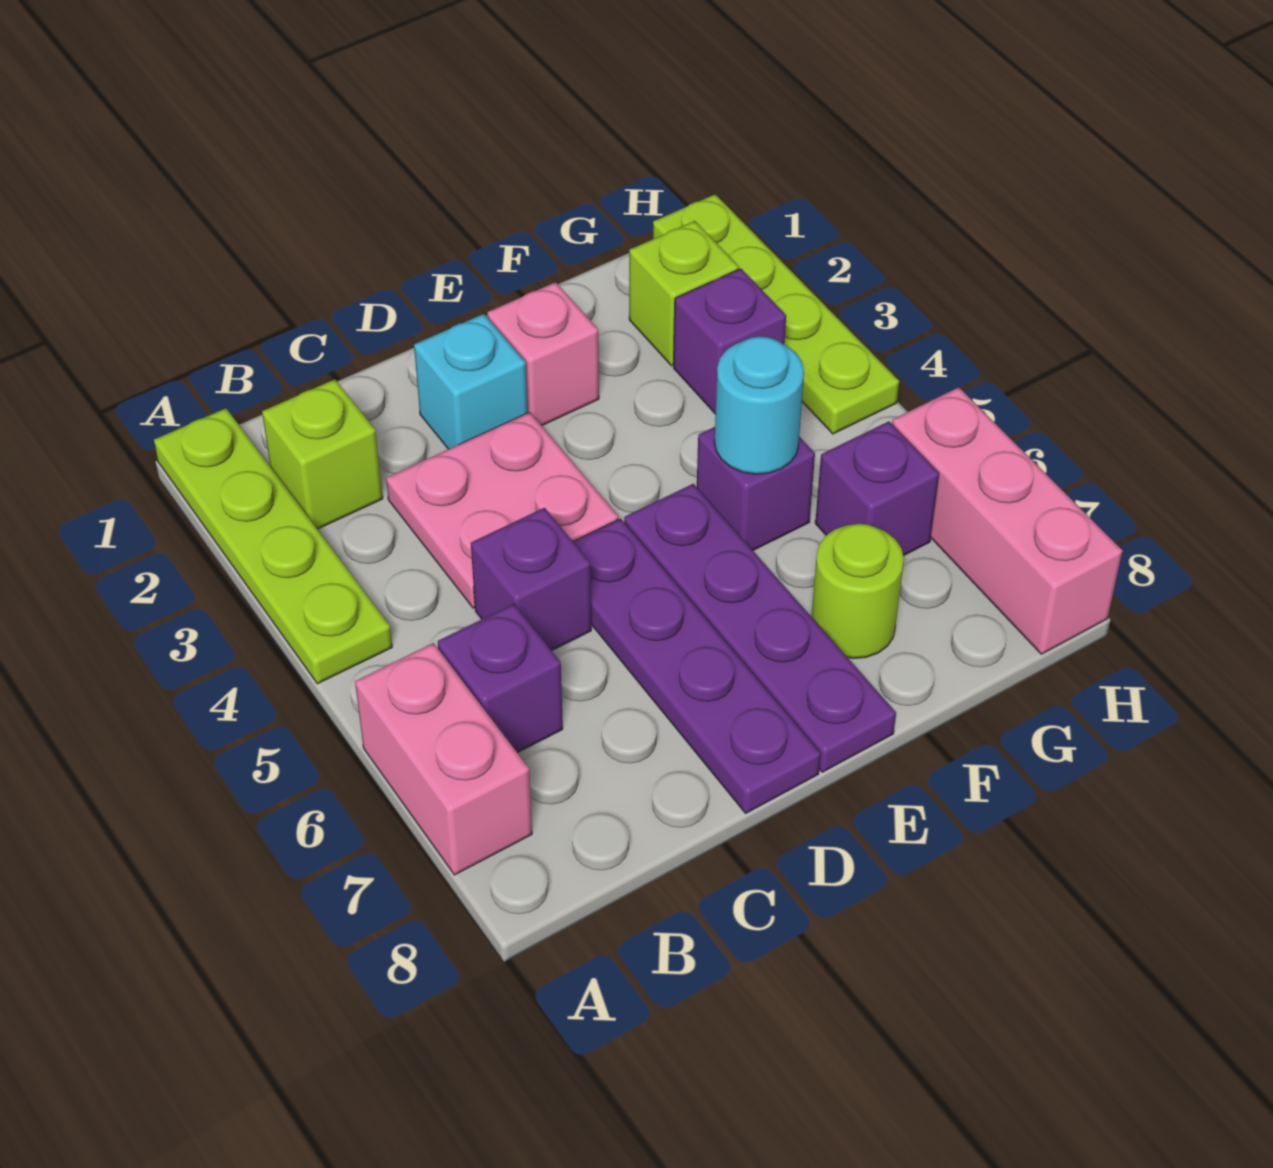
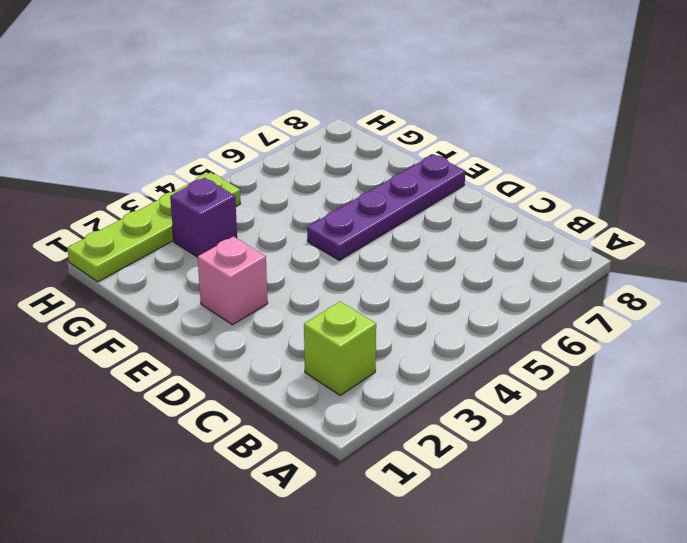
none -> lime plate A1:A4 level 1
none -> pink brick A6:A7 level 1
none -> purple brick B6 level 1

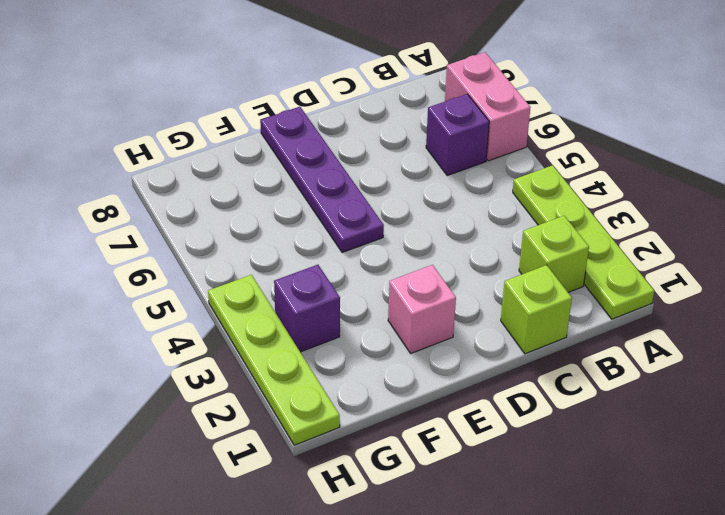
lime brick C1 level 1 -> lime brick G2 level 1
none -> pink plate C3:D4 level 1
none -> purple brick C5 level 1
none -> cyan brick D2 level 1

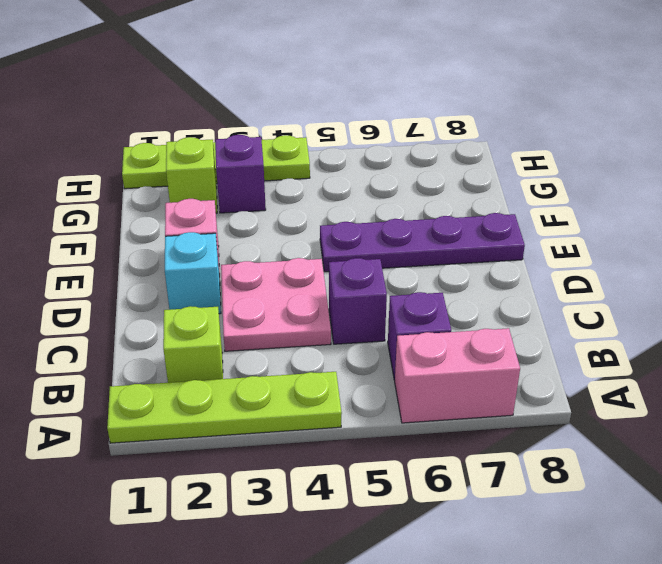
none -> purple plate D5:D8 level 1
none -> purple brick F5 level 1
none -> lime round brick F7 level 1

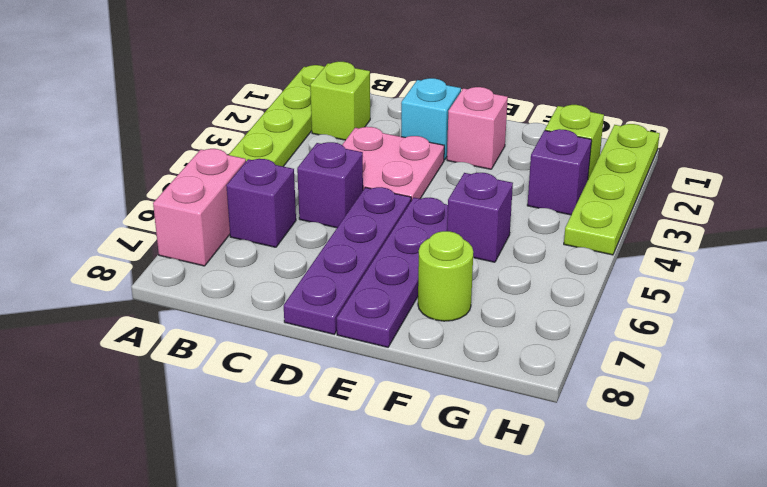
none -> purple brick G6 level 1
none -> pink brick H6:H8 level 1
none -> cyan round brick F5 level 2

